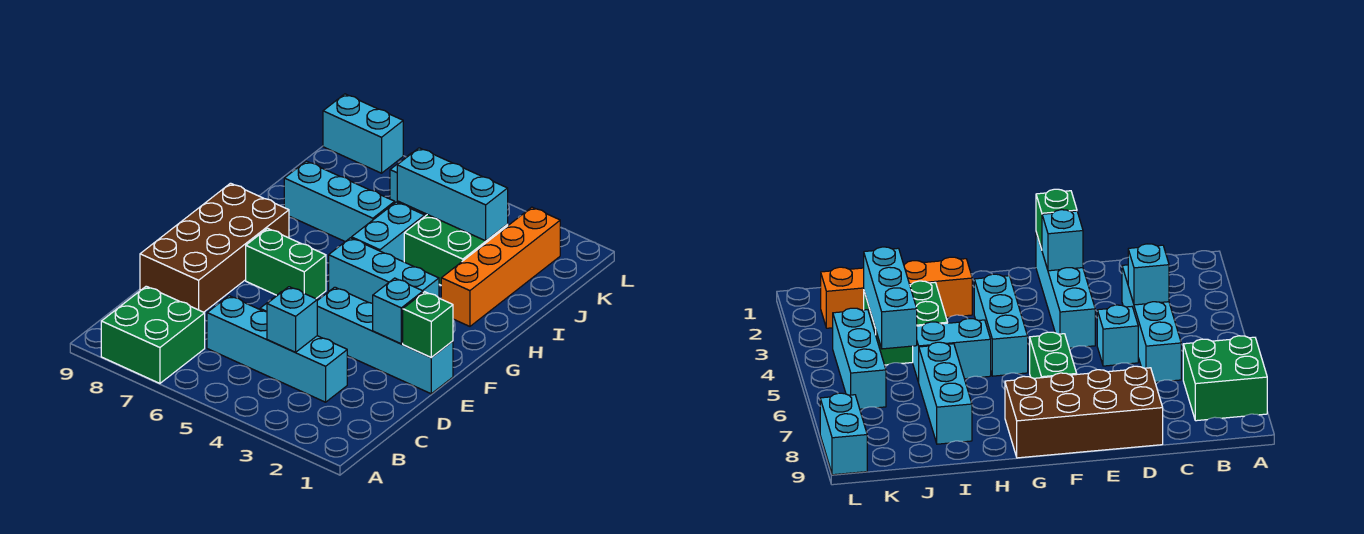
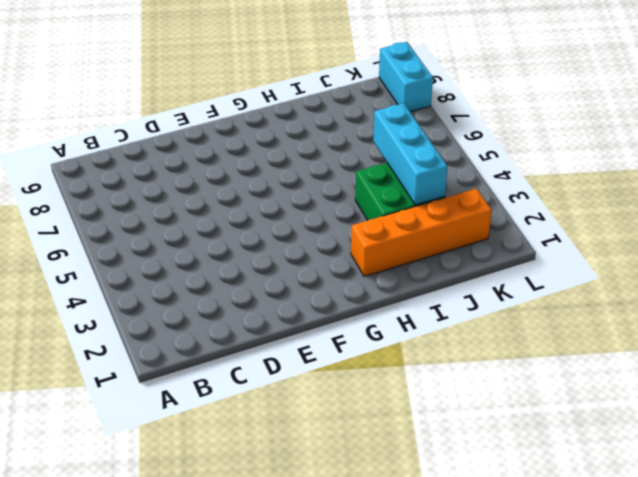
none -> green brick A7:B8 level 1
none -> cyan brick C3:C6 level 1
none -> cyan brick D5 level 1

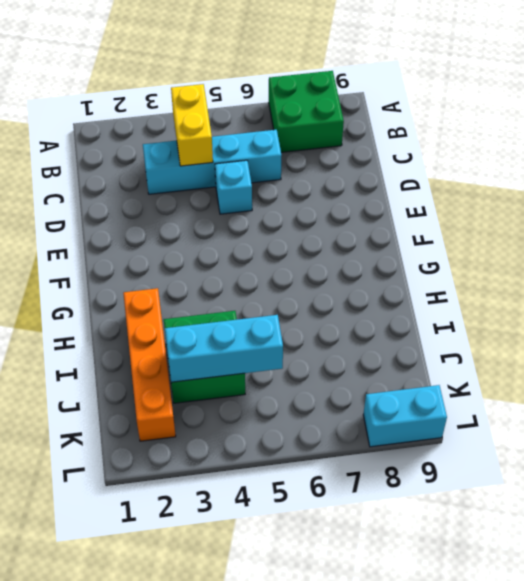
yellow brick B4:C4 level 2 -> cyan brick C4 level 2
none -> brown brick D8:G9 level 1
none -> cyan brick E1:E4 level 1
none -> green brick F6:F7 level 1

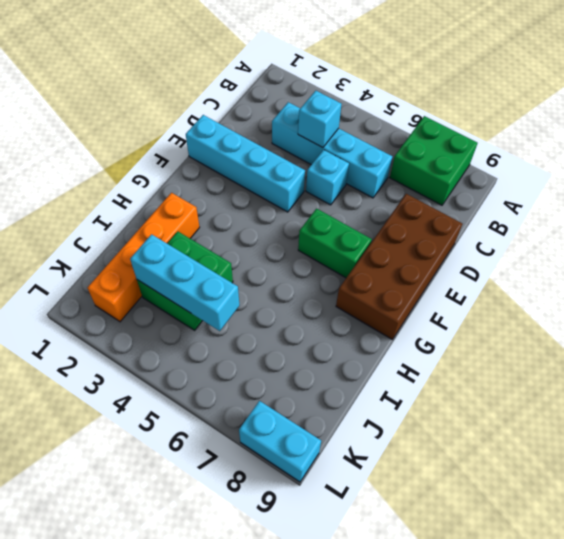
none -> cyan brick G3:G5 level 1
none -> cyan brick H5:I5 level 1
none -> cyan brick I6:I8 level 1

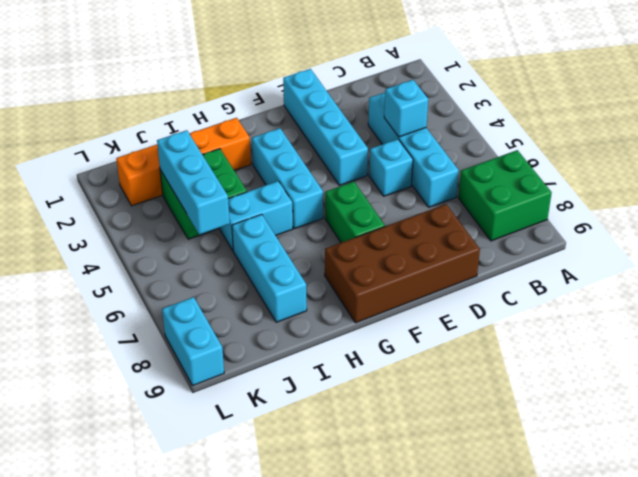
none -> cyan brick K4:K6 level 1
none -> green brick E1 level 2
none -> cyan brick E2 level 2

